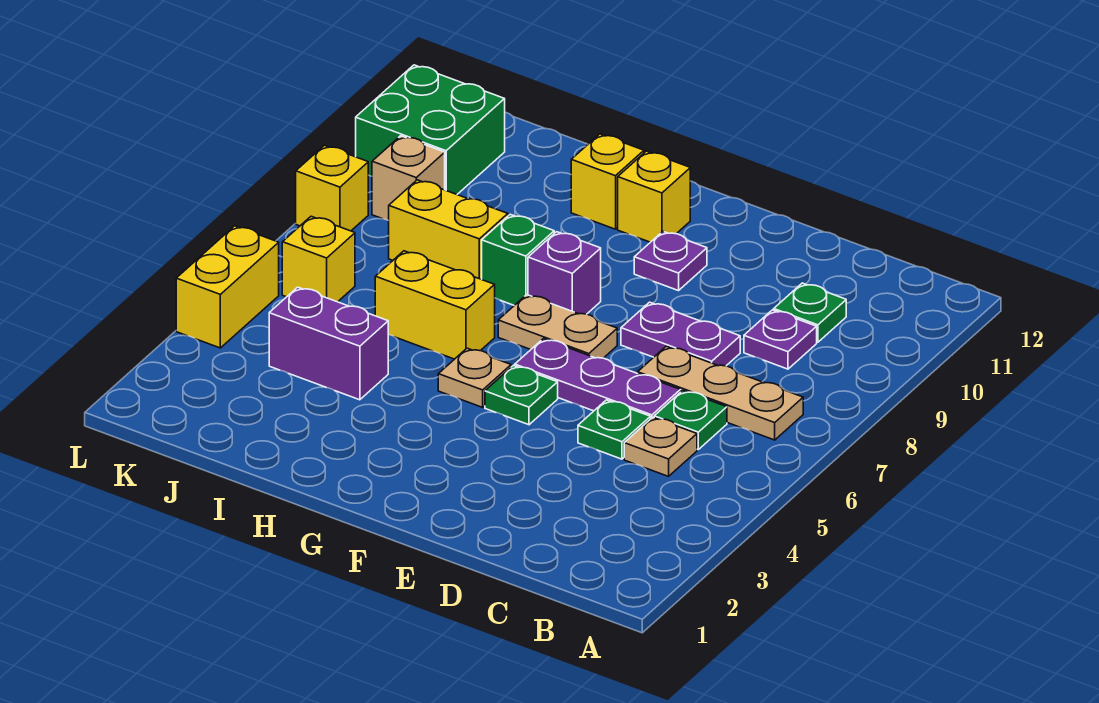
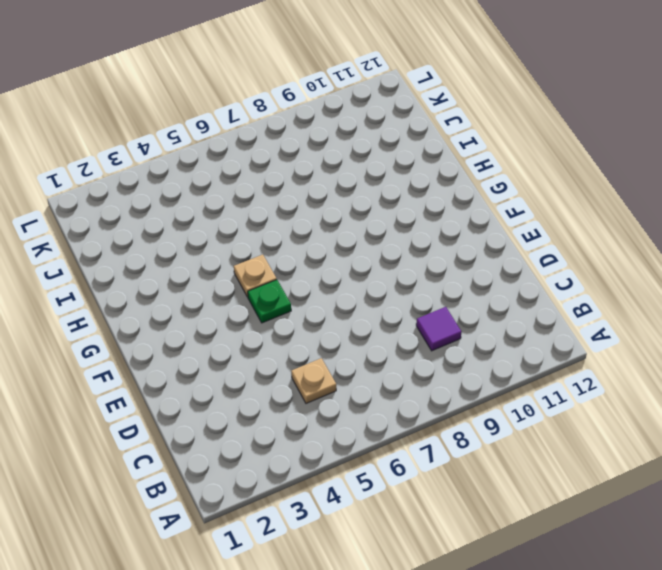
purple tile C9 level 1 -> purple plate C9 level 1
none -> tan plate B7:D7 level 1
none -> green plate C6 level 1
none -> green plate C10 level 1

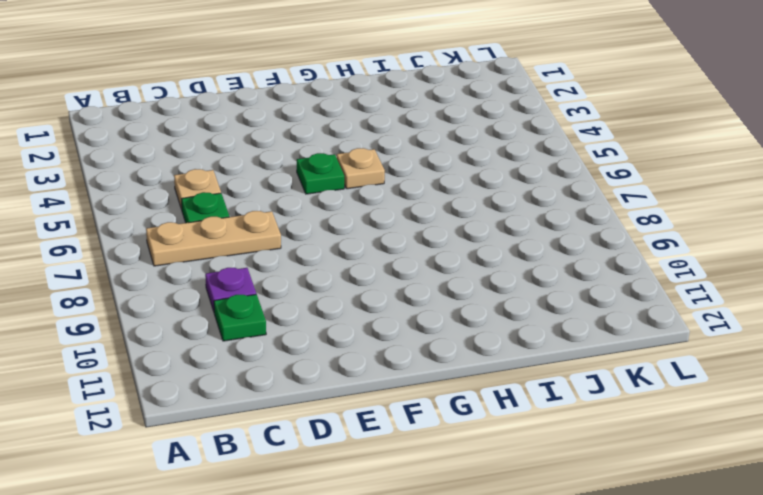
none -> green plate D5 level 1
none -> purple plate D6:F6 level 1
none -> purple plate D8:E8 level 1

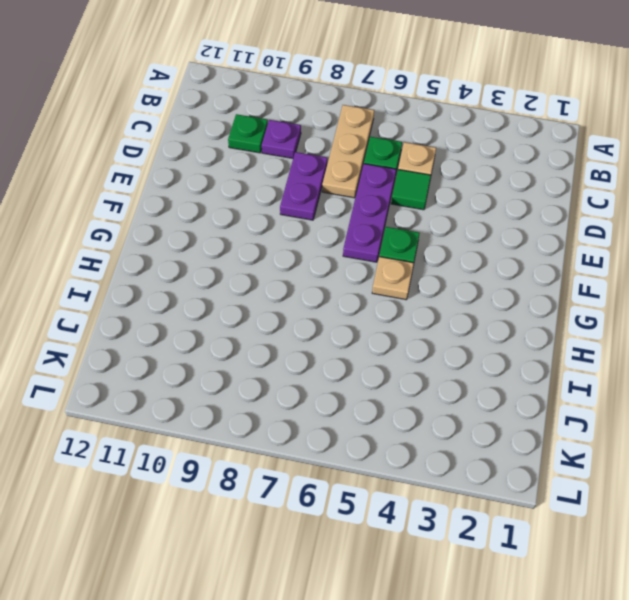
green tile D5 level 1 -> green plate D5 level 1
none -> tan plate F7:G7 level 1
none -> purple plate F10 level 1
none -> purple brick G8 level 1

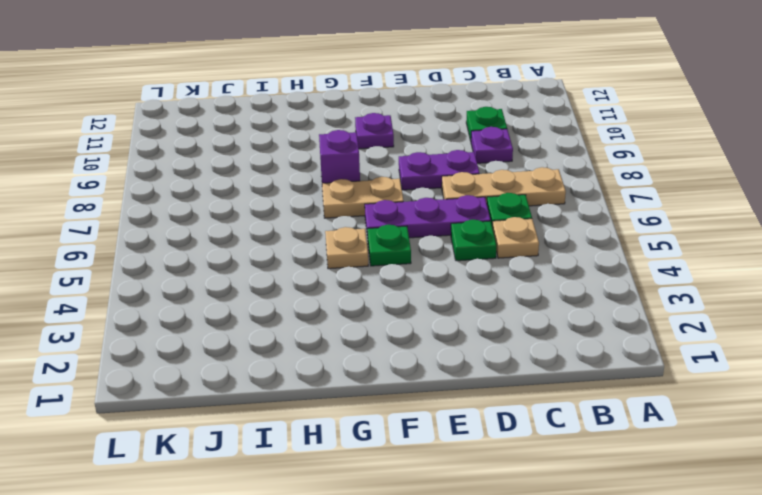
none -> yellow brick G11 level 1
none -> yellow brick H6:I6 level 1
none -> green brick H8 level 1

